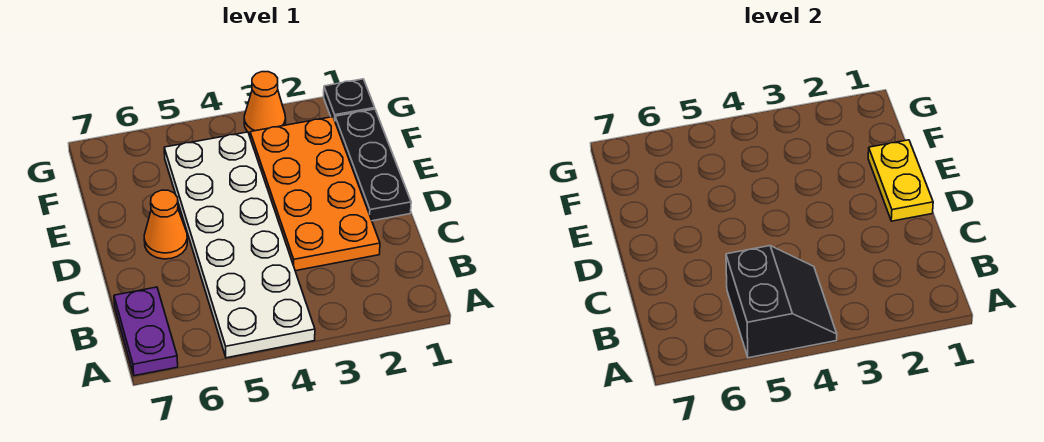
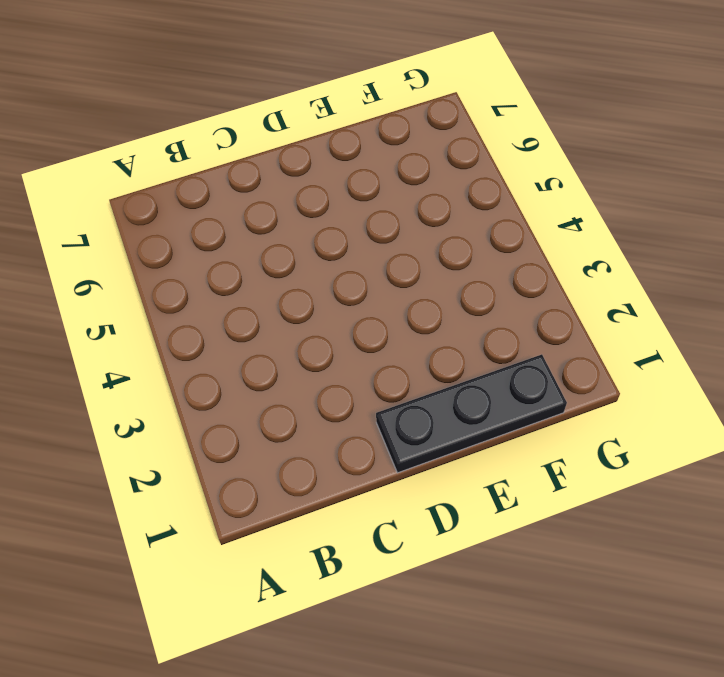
none -> white plate A4:F5 level 1
none -> purple plate A7:B7 level 1

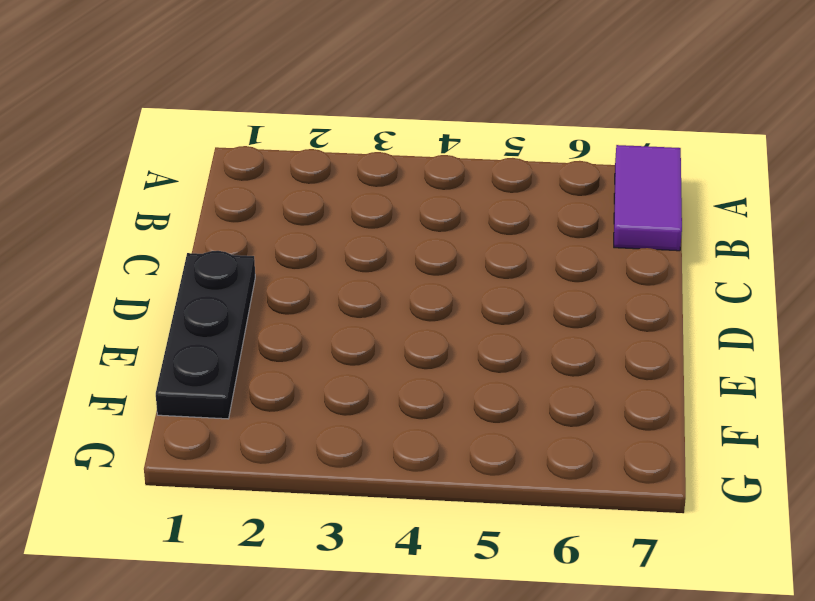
purple tile A7:B7 level 1 -> purple plate A7:B7 level 1
none -> white plate A4:F5 level 1
none -> orange plate C2:F3 level 1

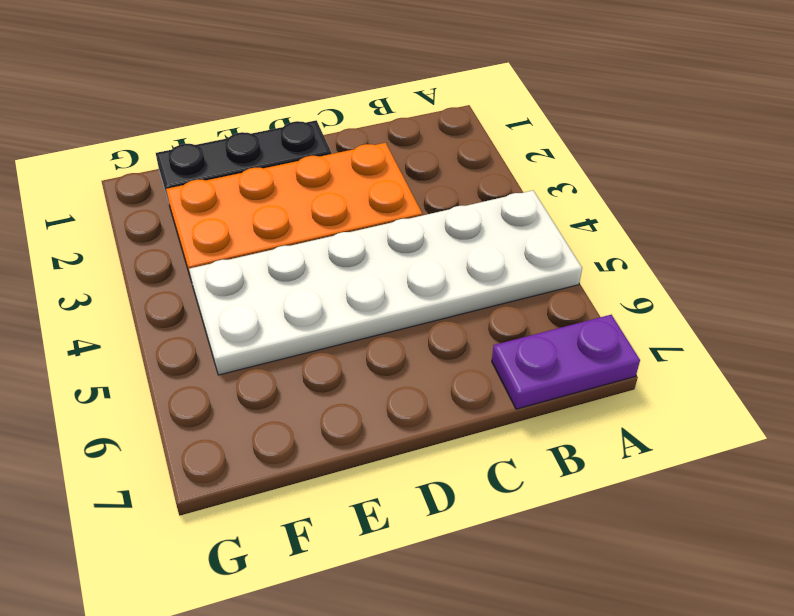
none -> orange cone D6 level 1
none -> black plate G1 level 1

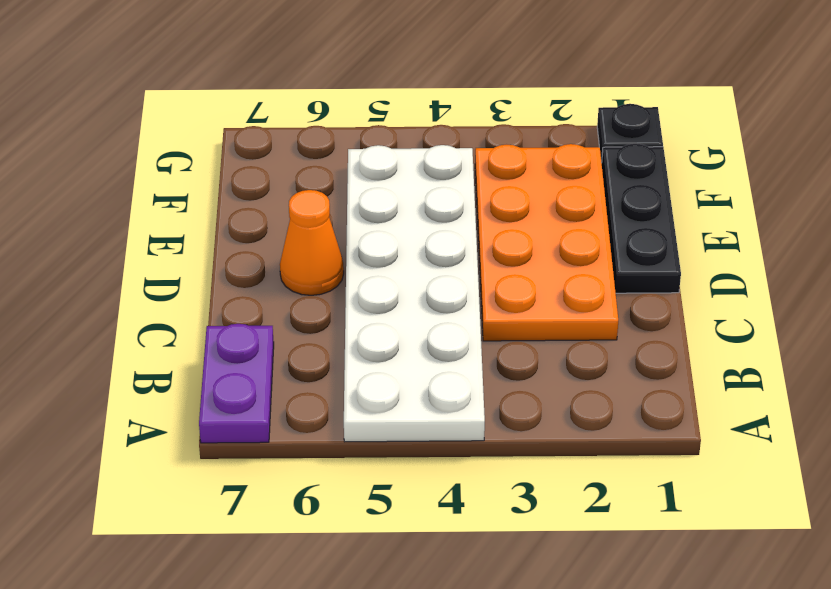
none -> orange cone G3 level 1
none -> black slope A4:B5 level 2 top 5

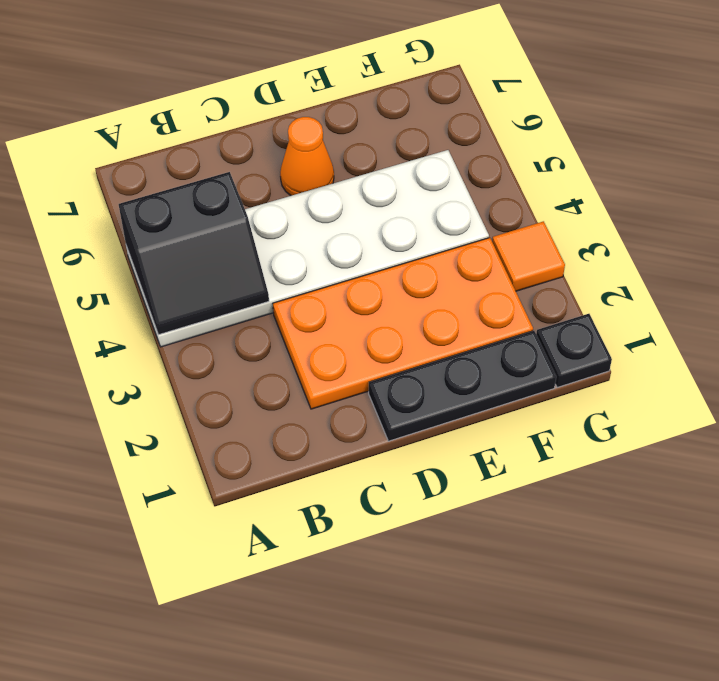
orange tile G3 level 1 -> orange cone G3 level 1
none -> purple plate A7:B7 level 1
none -> yellow plate D1:E1 level 2

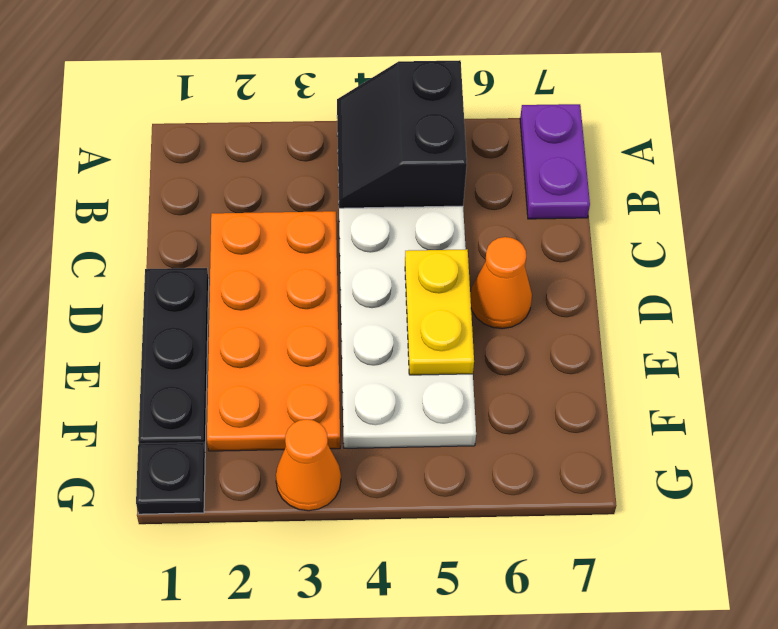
yellow plate D5:E5 level 2 -> yellow plate D1:E1 level 2

